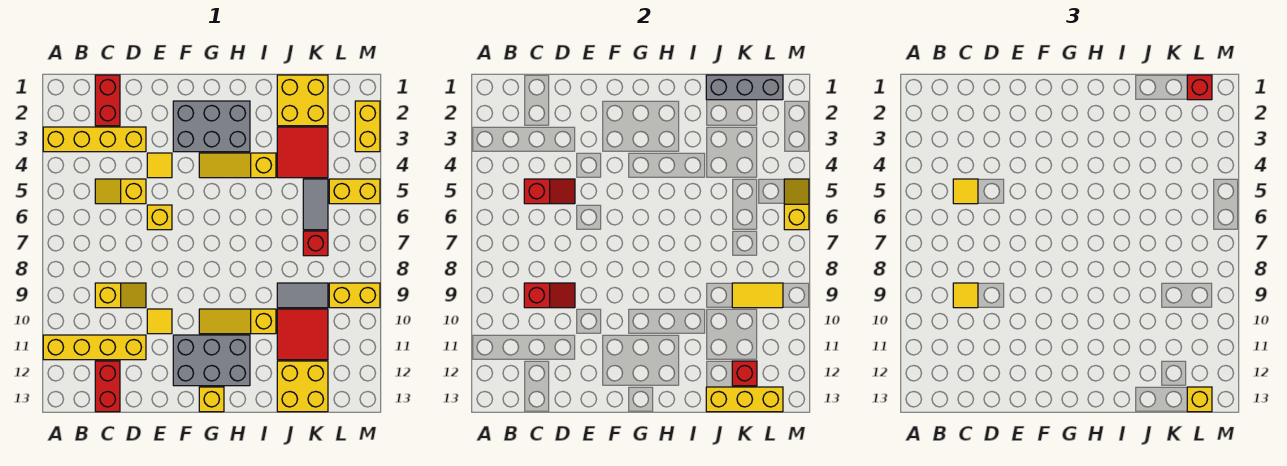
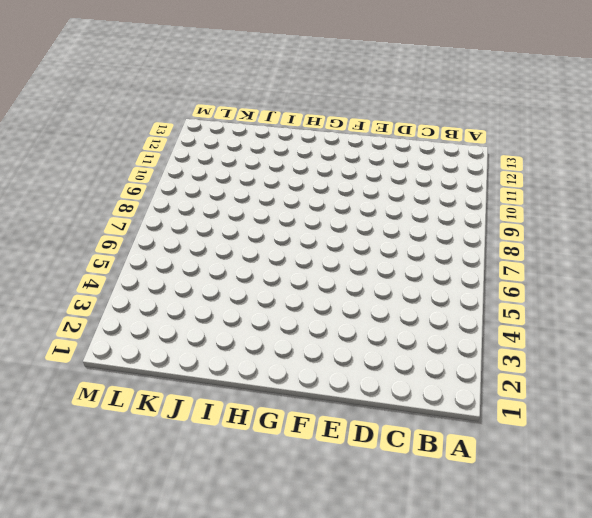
none -> yellow brick A3:D3 level 1
none -> yellow brick A11:D11 level 1
none -> red brick C1:C2 level 1
none -> yellow slope C5:D5 level 1 top D

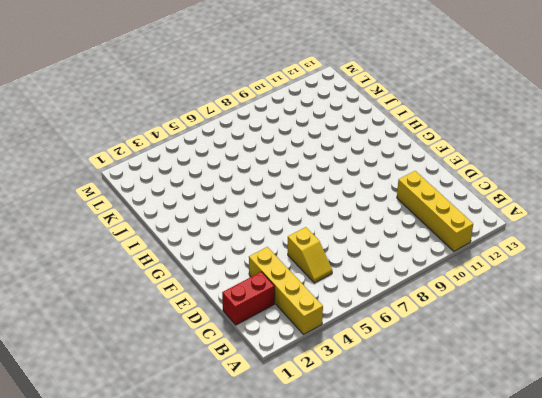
none -> yellow slope C9:D9 level 1 top C
none -> red brick C12:C13 level 1
none -> yellow tile E4 level 1
none -> yellow brick E6 level 1

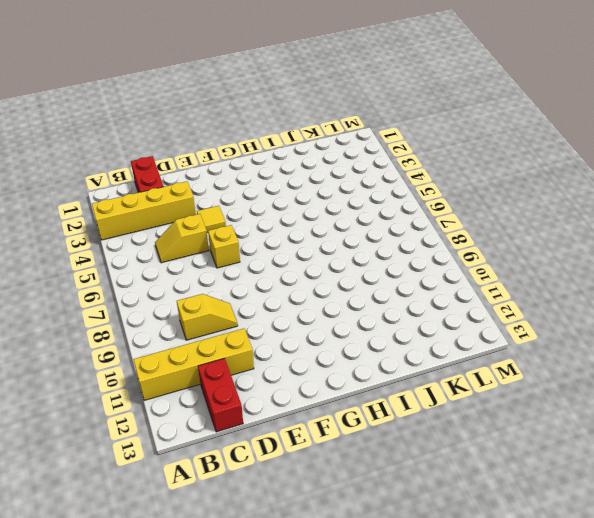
none -> yellow tile E10 level 1
none -> grey brick F2:H3 level 1
none -> grey brick F11:H12 level 1
none -> yellow slope G4:I4 level 1 top I

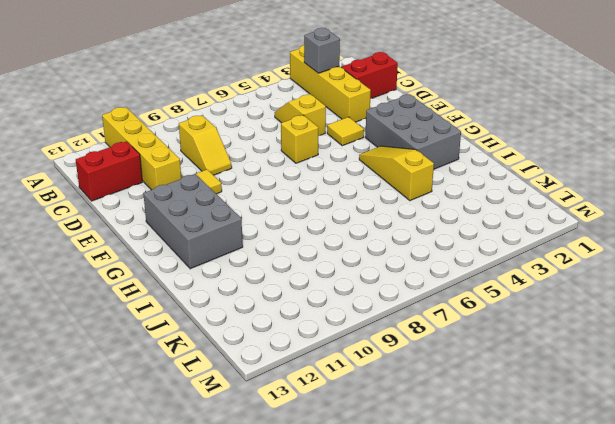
grey brick B3 level 2 -> none
none -> yellow slope G10:I10 level 1 top I
none -> yellow brick G13 level 1
none -> yellow brick J1:K2 level 1
none -> red tile J3:K4 level 1

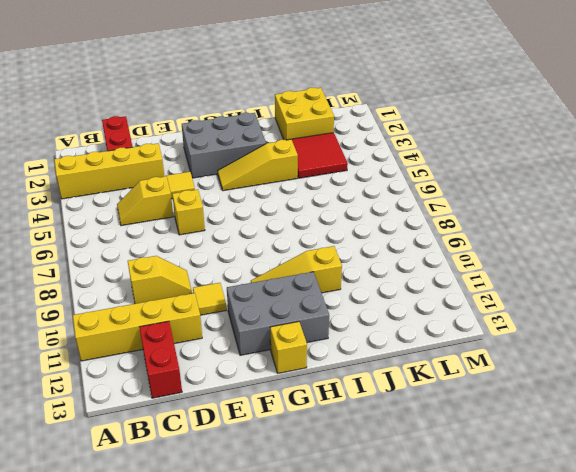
none -> grey tile J9:K9 level 1
none -> red tile J10:K11 level 1
none -> yellow brick J12:K13 level 1
none -> grey tile K5:K6 level 1

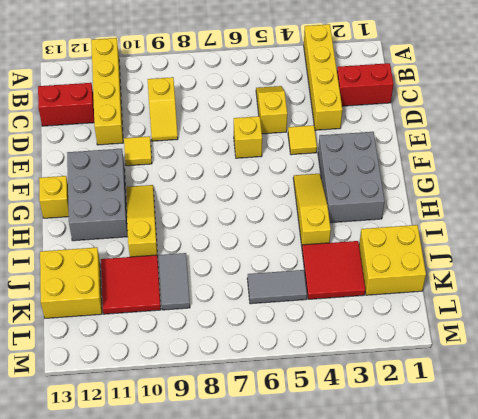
none -> red brick K7 level 1
none -> yellow brick L5:M5 level 1
none -> yellow brick L9:M9 level 1
none -> yellow brick M2:M3 level 1

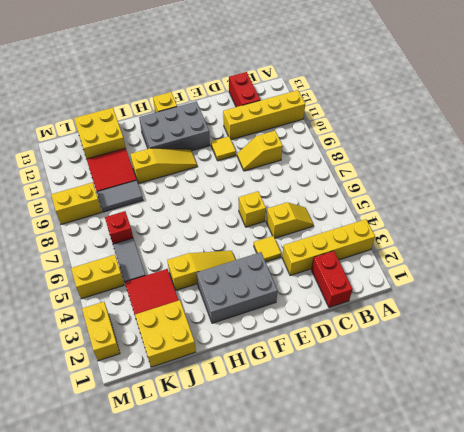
none -> red slope C5:D5 level 2 top C
none -> red slope C9:D9 level 2 top C
none -> grey brick J1:L1 level 2
none -> yellow brick J13:L13 level 2

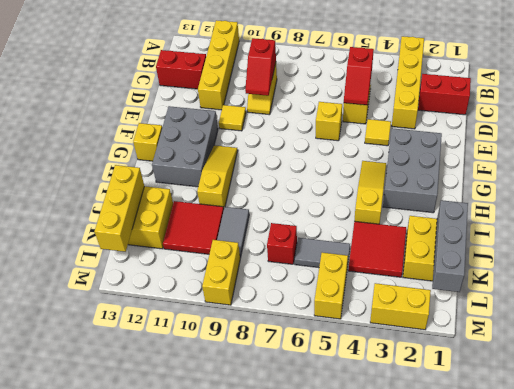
none -> yellow tile K9:L9 level 2
none -> red brick K12 level 2
none -> yellow slope M5:M6 level 2 top 6
none -> yellow tile C5 level 3

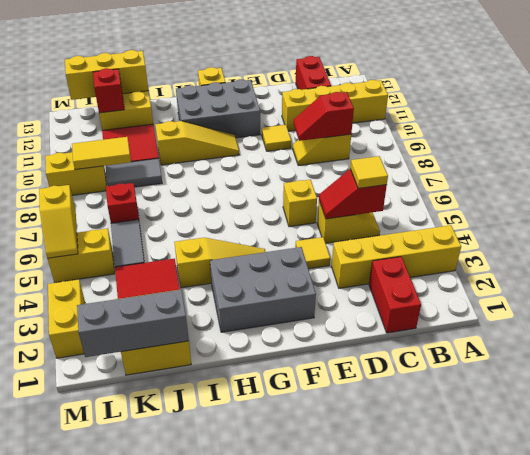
none -> yellow tile C9 level 3
none -> red brick L1 level 3
none -> yellow brick L13 level 3

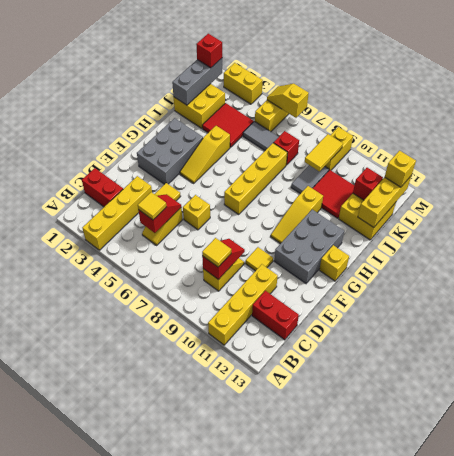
yellow brick G7:J7 level 1 -> none

